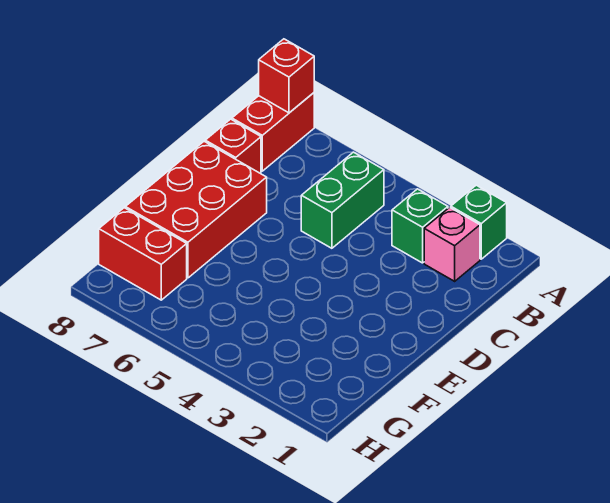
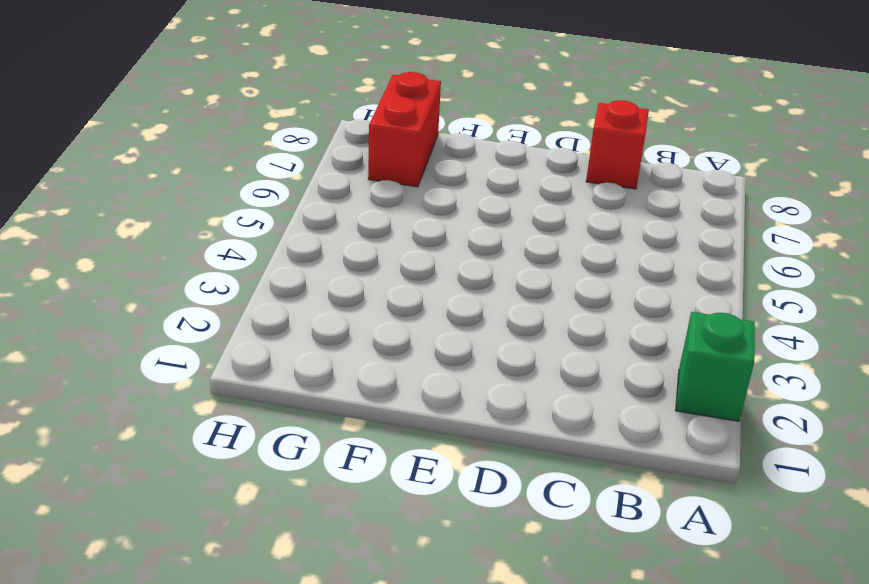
none -> red brick A8:B8 level 1
none -> pink brick B2 level 1

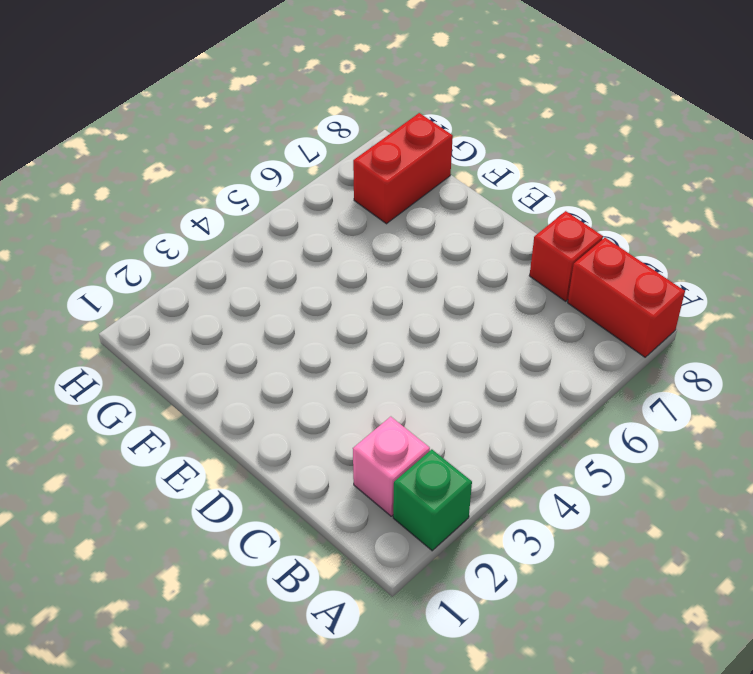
none -> green brick B3 level 1
none -> green brick B5:C5 level 1

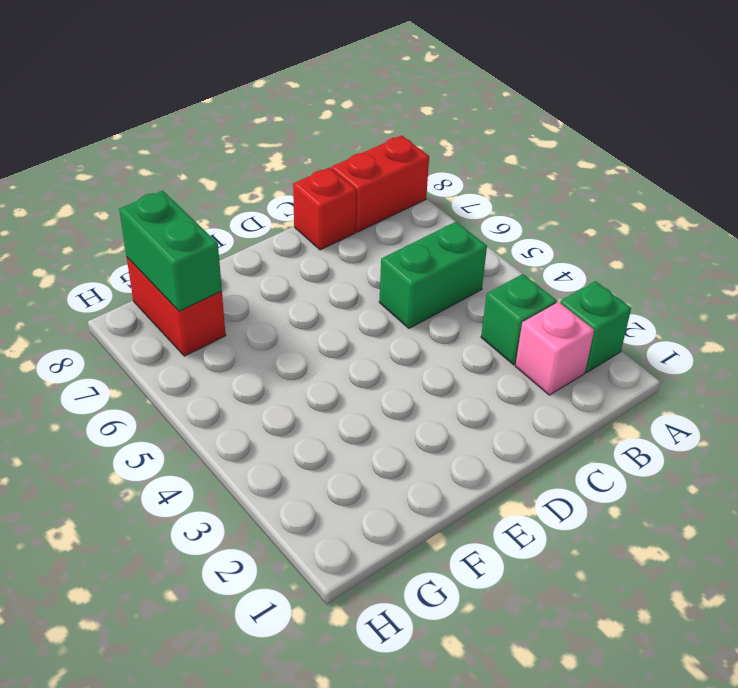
green brick G7:G8 level 2 -> none
none -> red brick D7:F8 level 1
none -> red brick A8 level 2

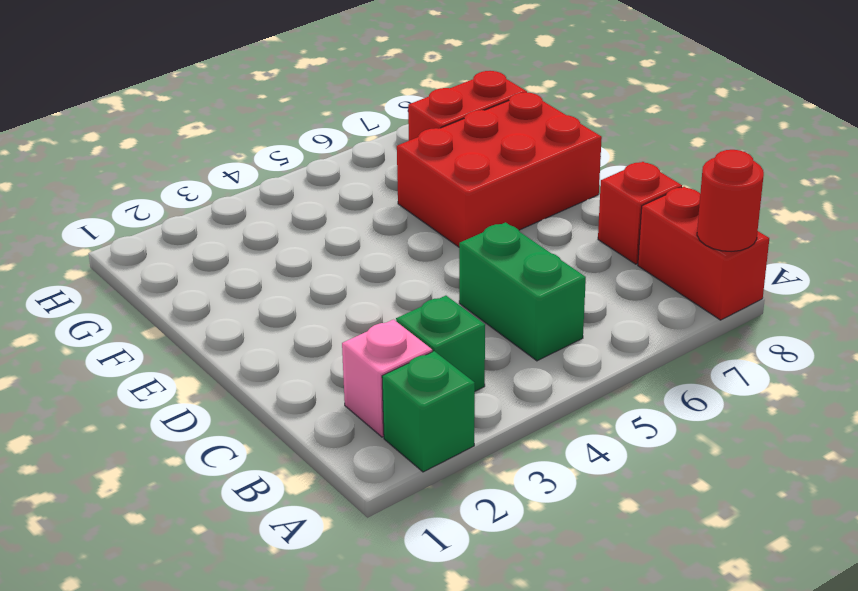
red round brick A8 level 2 -> red brick A8 level 2
red brick E6:F8 level 1 -> red brick D7:F8 level 1

